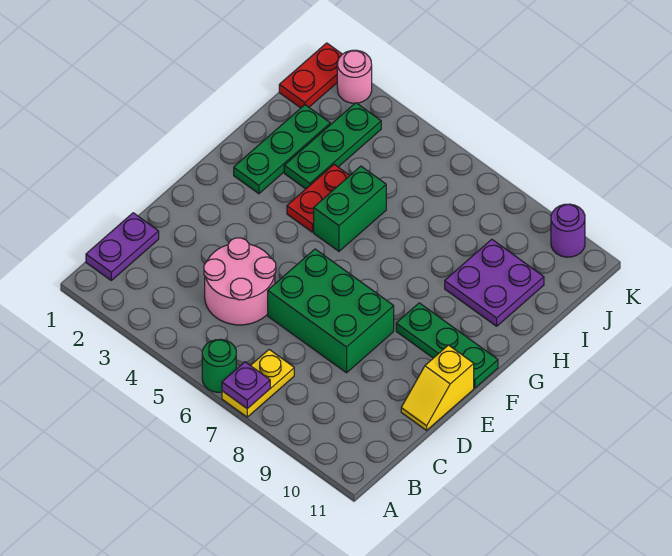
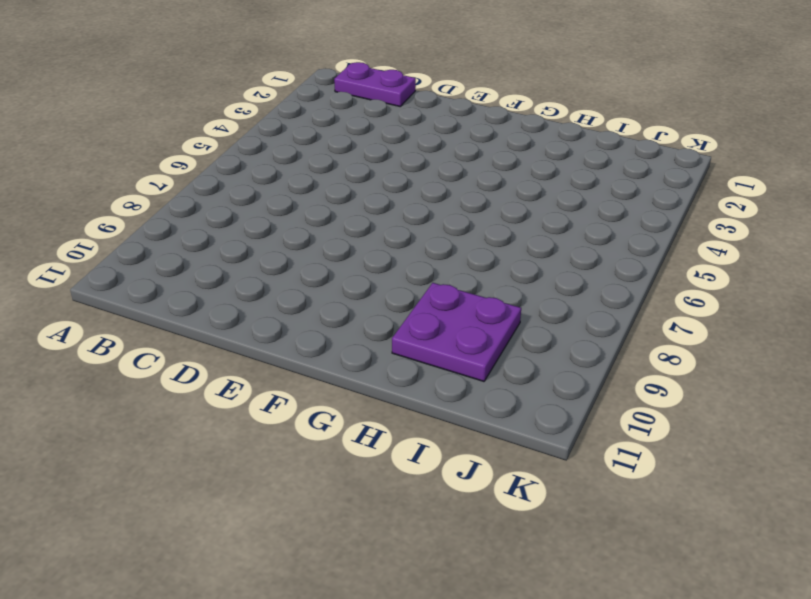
none -> green round brick A6 level 1
none -> yellow plate A7:B7 level 1
none -> pink round brick C4:D5 level 1

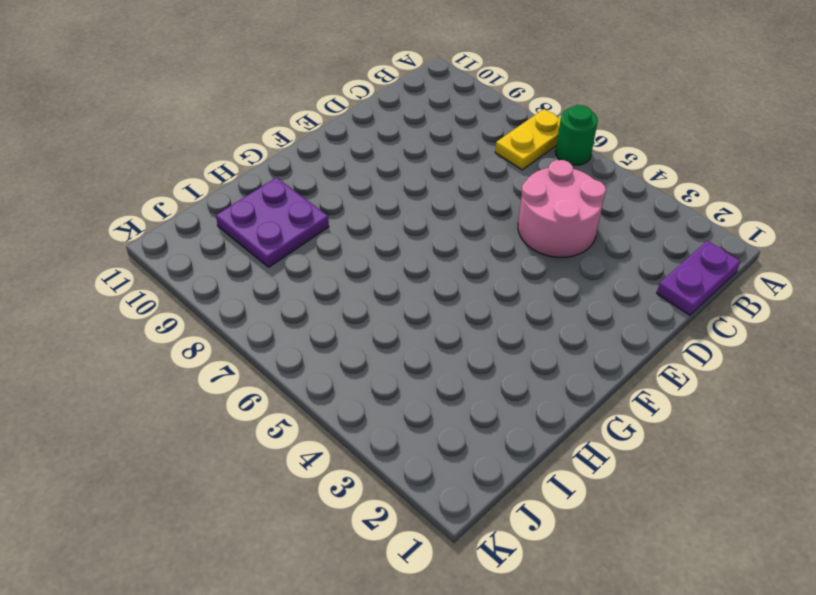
none -> green brick D6:E8 level 1
none -> yellow slope D11:E11 level 1 top E
none -> green plate F9:F11 level 1

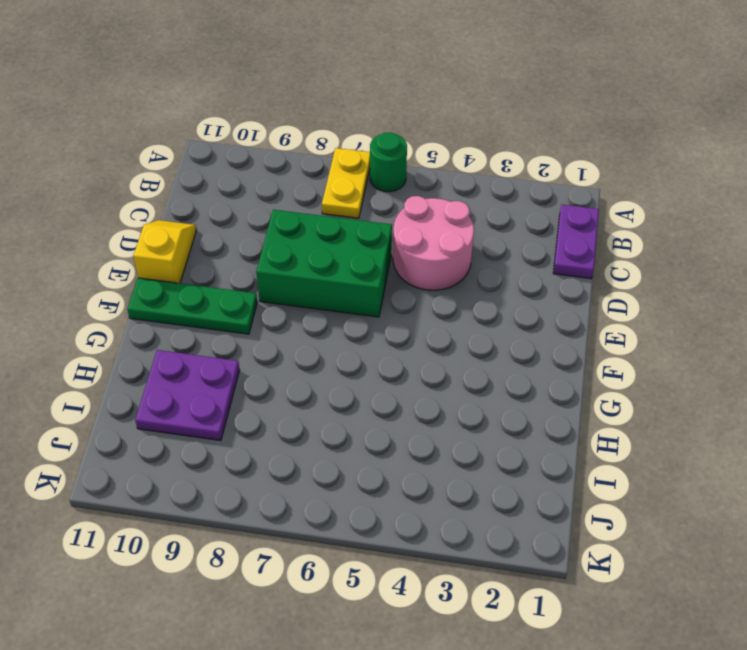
none -> green plate G2:I2 level 1
none -> red plate G4:H4 level 1
none -> green brick G5:H5 level 1

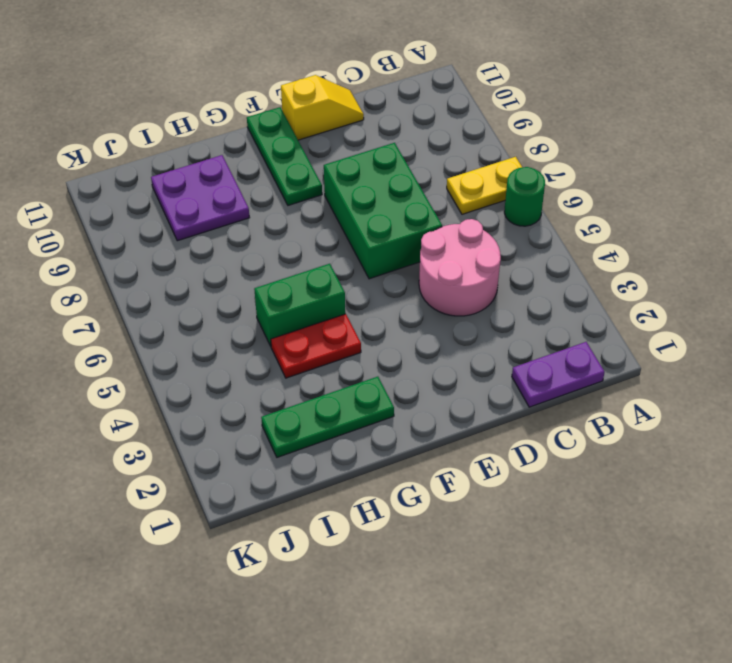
none -> green plate H3:J3 level 1
none -> red plate J1:K1 level 1
none -> pink round brick K2 level 1

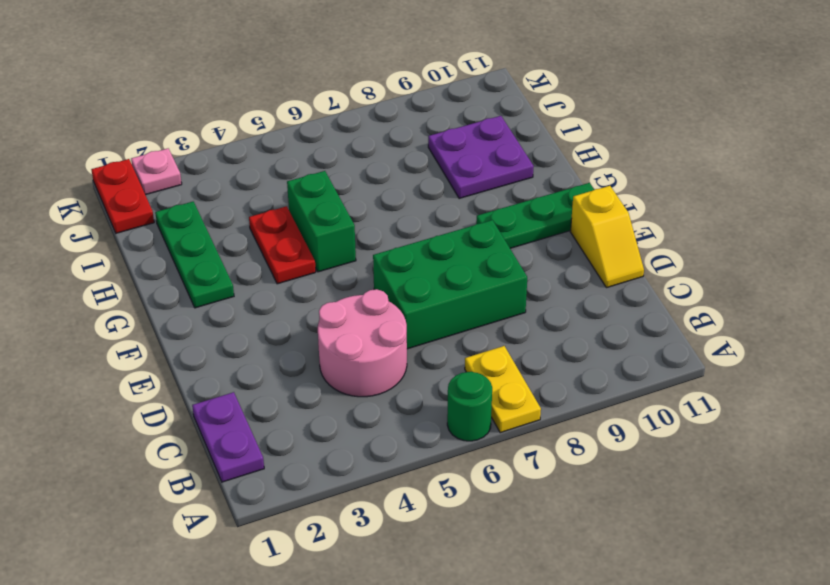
pink plate K2 level 1 -> pink round brick K2 level 1
none -> green plate H3:J3 level 1
none -> purple round brick K10 level 1
none -> purple plate A7 level 2

